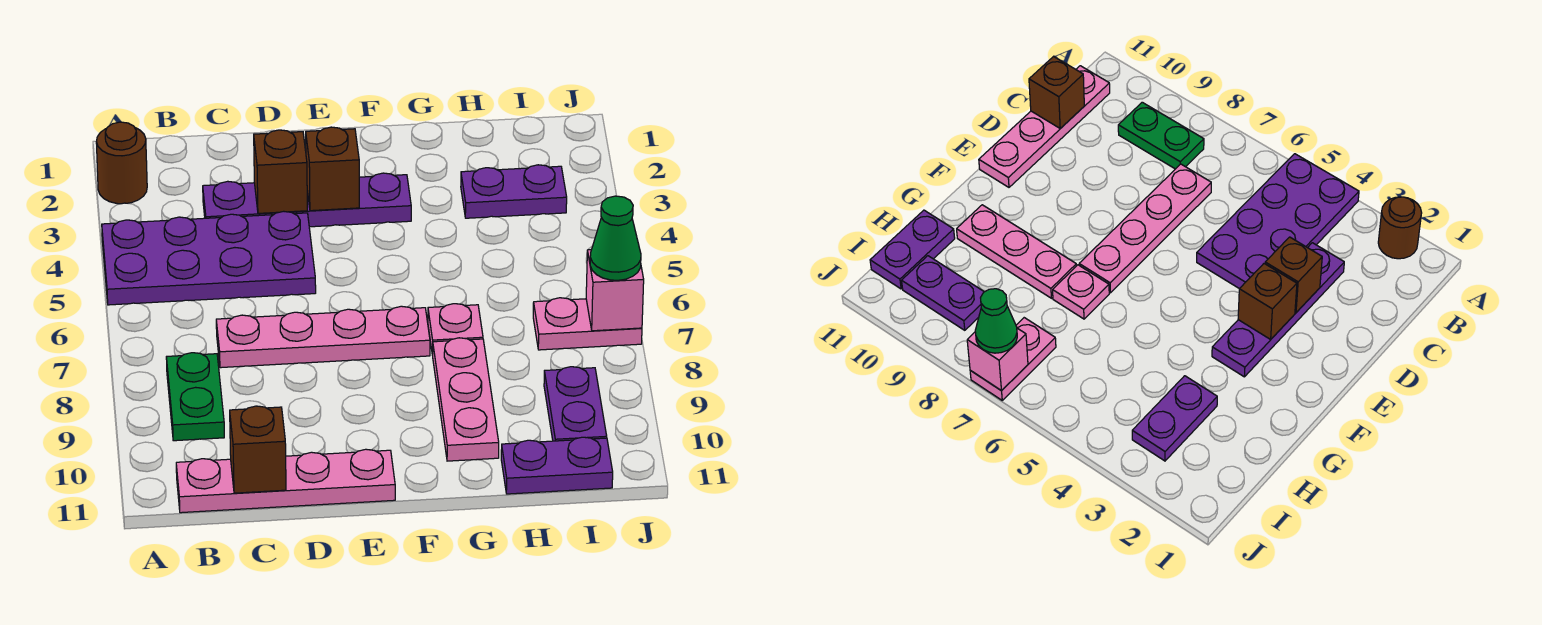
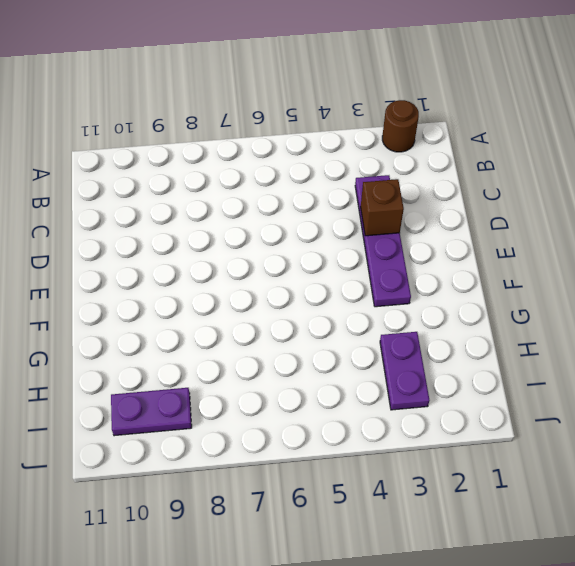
none -> purple plate A4:D5 level 1
none -> green plate B8:B9 level 1
none -> pink plate B11:E11 level 1

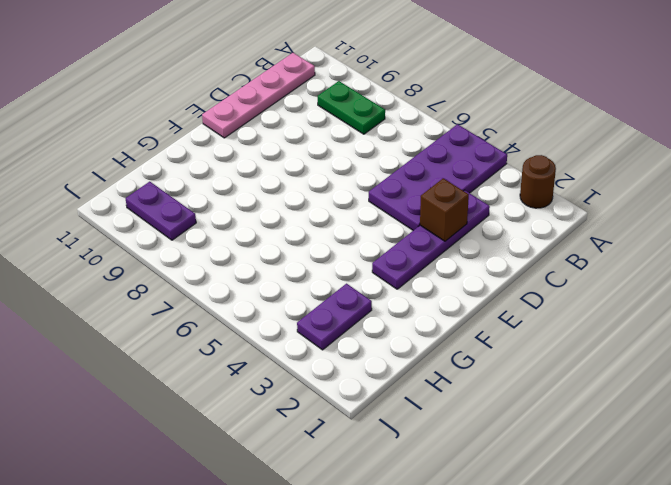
none -> pink plate C7:F7 level 1
none -> pink plate G7 level 1
none -> pink plate G8:G10 level 1

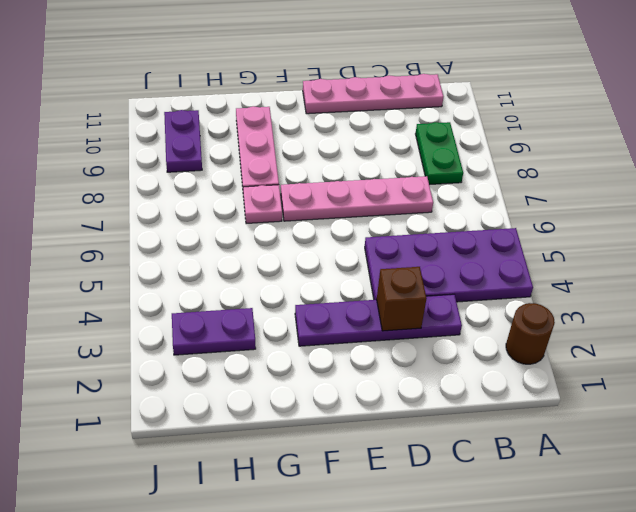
none -> purple plate H11:I11 level 1
none -> pink plate I7:J7 level 1
none -> brown brick C11 level 2

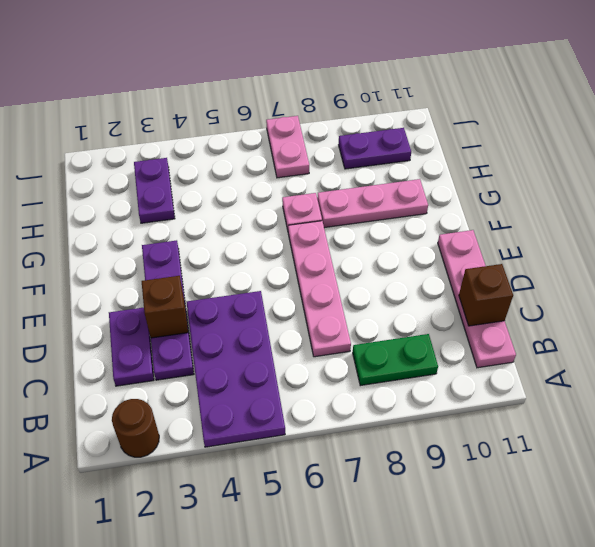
purple plate C2:D2 level 1 -> purple plate H11:I11 level 1
none -> brown brick E3 level 2
none -> pink brick J7 level 2
none -> green cone J7 level 3

